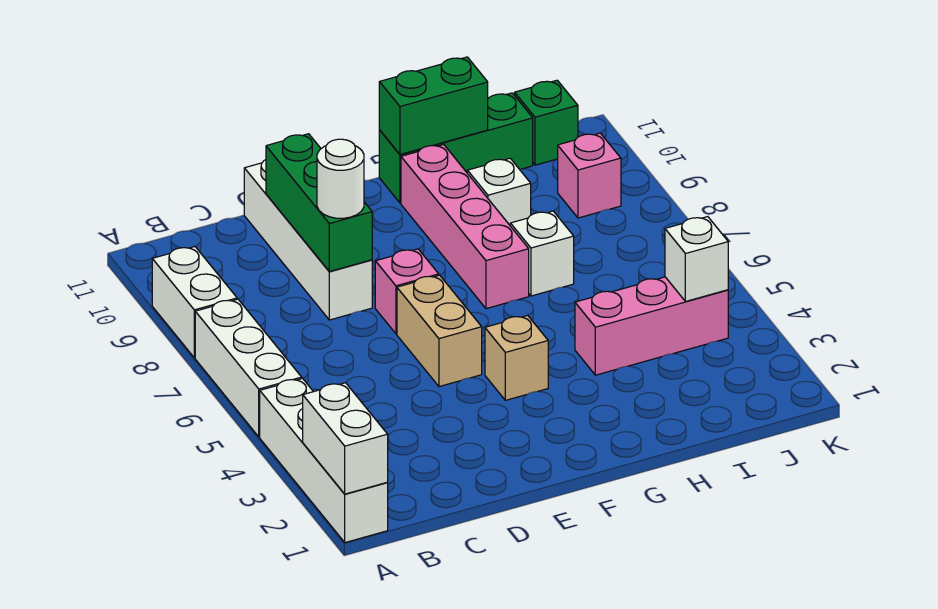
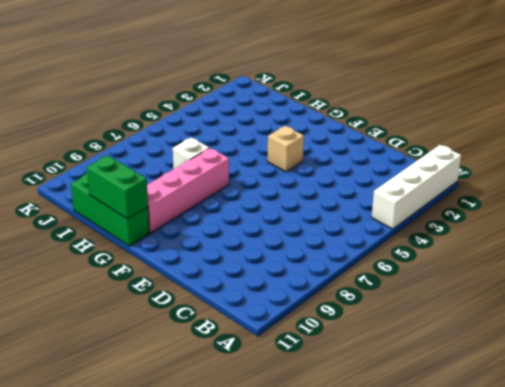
none -> white brick A5:A7 level 1
none -> white brick A8:A9 level 1
none -> white brick D8:D11 level 1

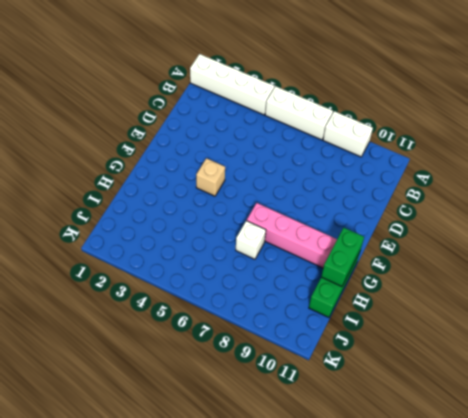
none -> white brick D8:D11 level 1
none -> tan brick E5:E6 level 1
none -> pink brick E7 level 1

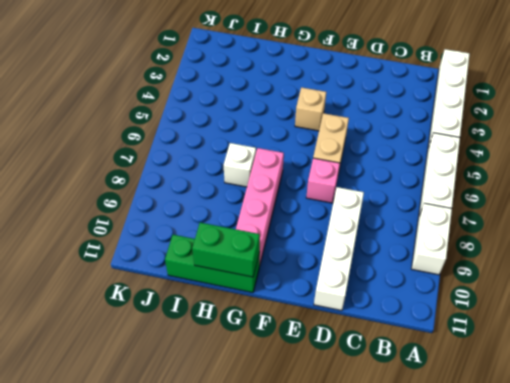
none -> pink brick H4:J4 level 1
none -> white brick H9 level 1
none -> pink brick J9 level 1

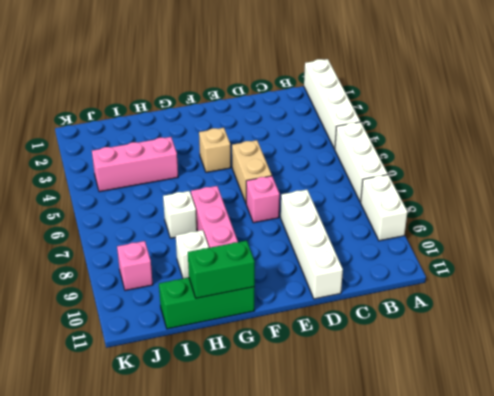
none -> green brick J11 level 1
none -> white brick A1:A2 level 2
none -> green brick D8:D10 level 2

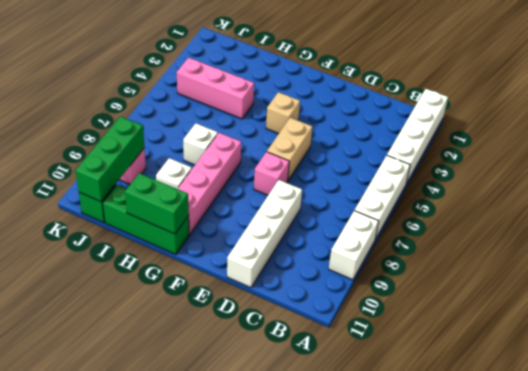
green brick J9:J11 level 2 -> green brick D8:D10 level 2
none -> white brick A1:A2 level 2
none -> white brick J4 level 2
none -> white round brick D8 level 3

